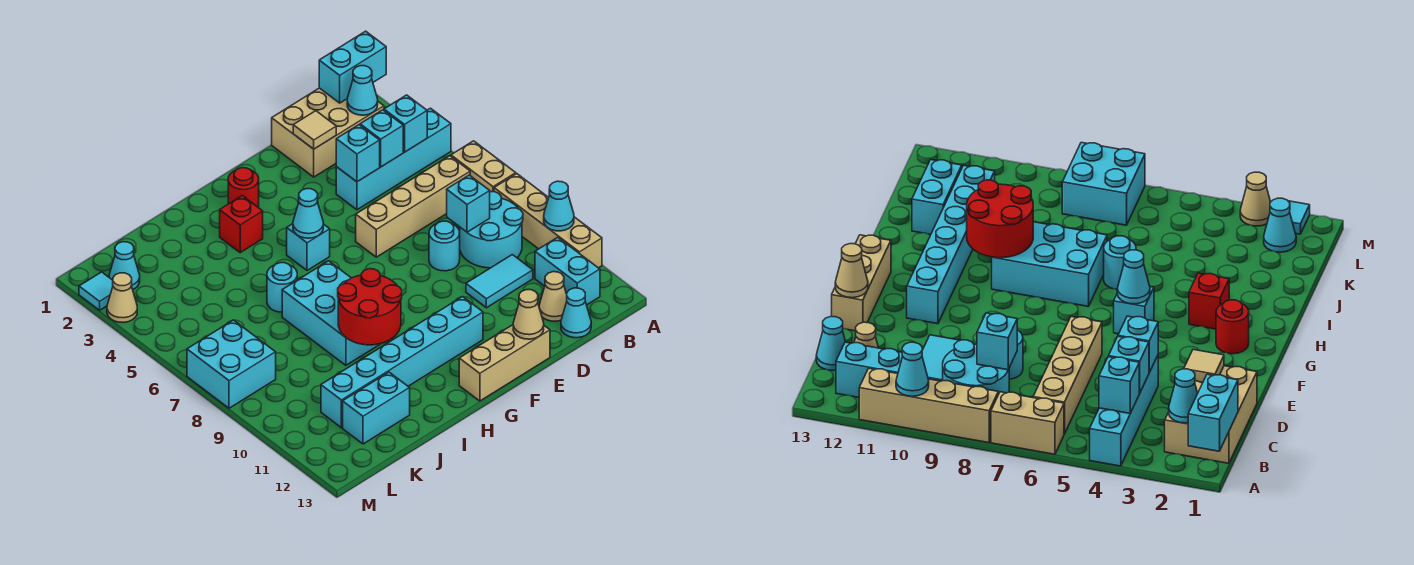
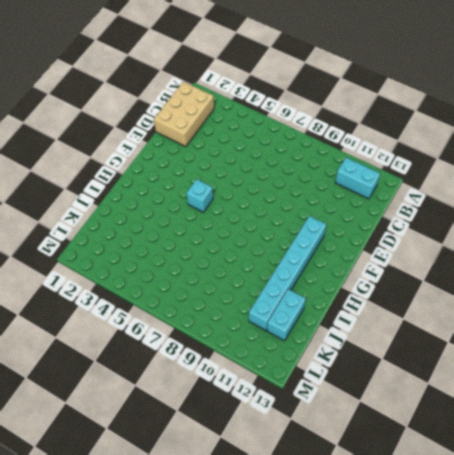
none -> cyan brick A4:D4 level 1
none -> tan brick A6:A7 level 1
none -> tan brick A8:A11 level 1
none -> tan brick B6:E6 level 1

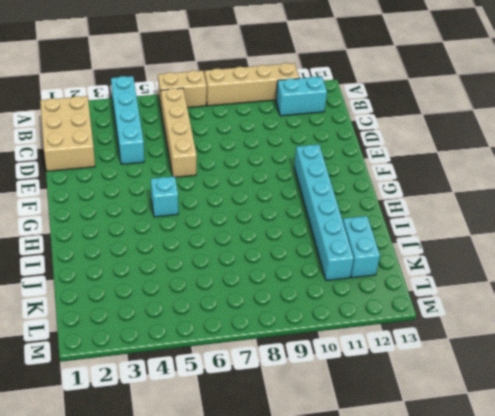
none -> cyan round brick B8:C9 level 1
none -> cyan tile C10:D10 level 1
none -> tan cone C12 level 1
none -> cyan cone C13 level 1

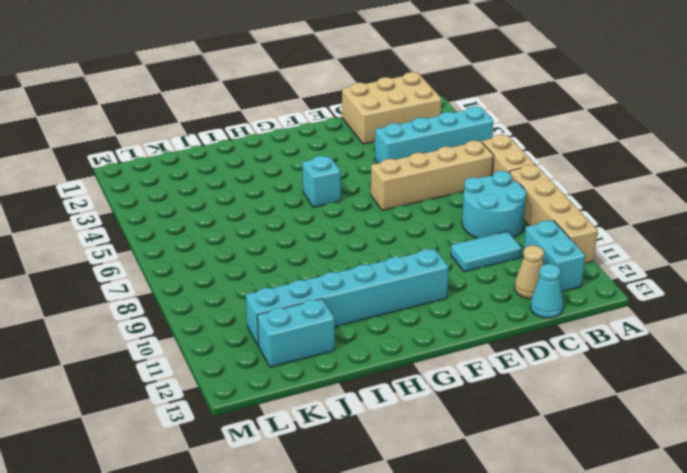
none -> cyan round brick D8 level 1
none -> tan brick E13:G13 level 1
none -> red round brick G2 level 1
none -> red brick H3 level 1

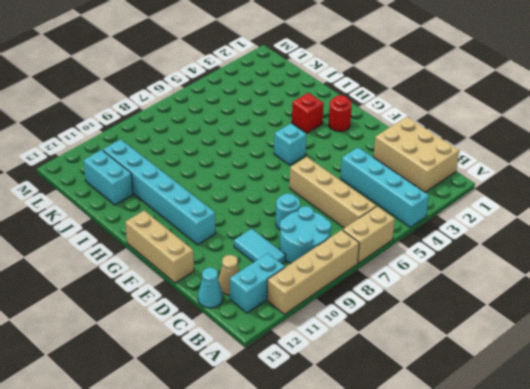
none -> cyan brick H7:I9 level 1
none -> cyan round brick I6 level 1
none -> cyan cone L2 level 1
none -> cyan brick L7:M8 level 1

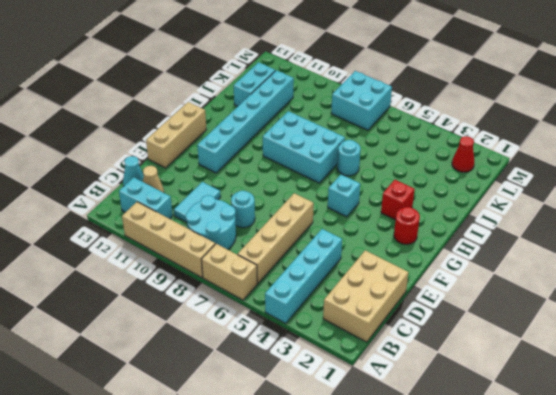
red cone L2 level 1 -> cyan cone L2 level 1
none -> cyan tile M2 level 1
none -> tan cone M3 level 1
none -> cyan brick A1:B1 level 2
none -> cyan cone A10 level 2

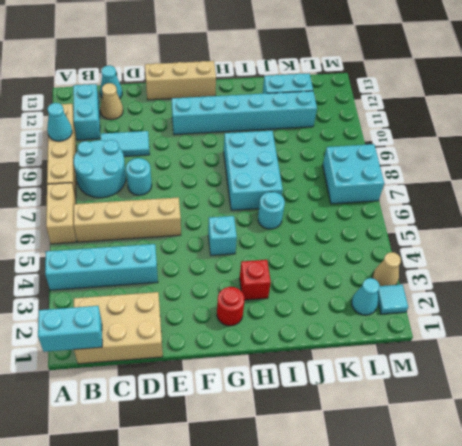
none -> cyan cone B2 level 2
none -> cyan brick B4 level 2
none -> cyan brick C4 level 2
none -> cyan brick C8 level 2

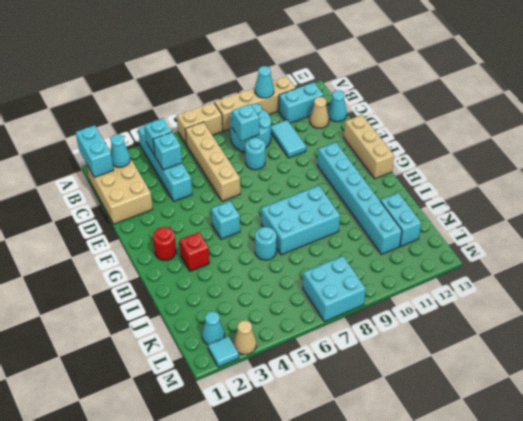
none -> tan tile D2 level 2
none -> cyan brick D4 level 2
none -> tan cone E13 level 2
none -> cyan cone G5 level 2

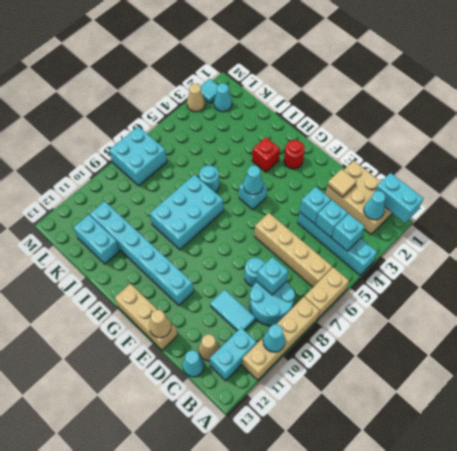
none -> red round brick H9:I10 level 2

